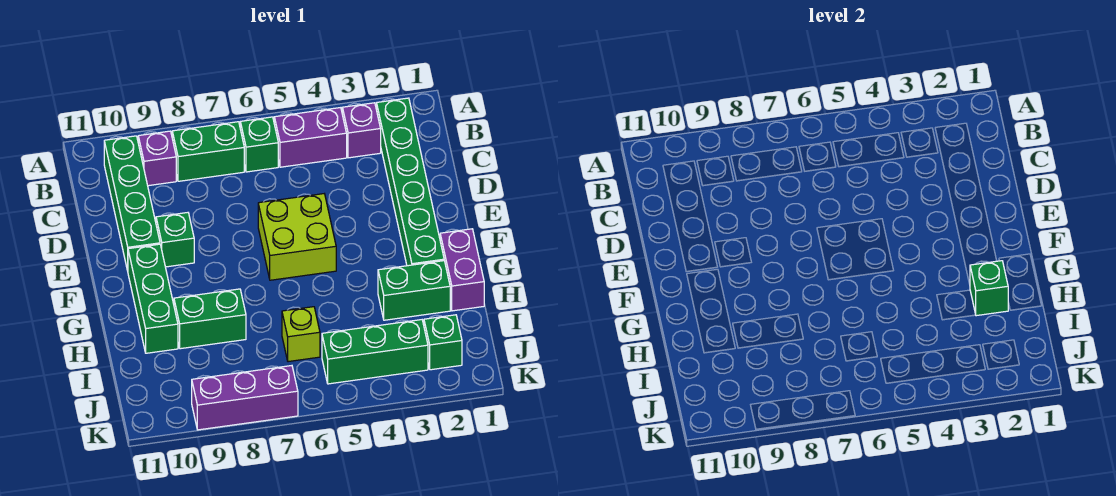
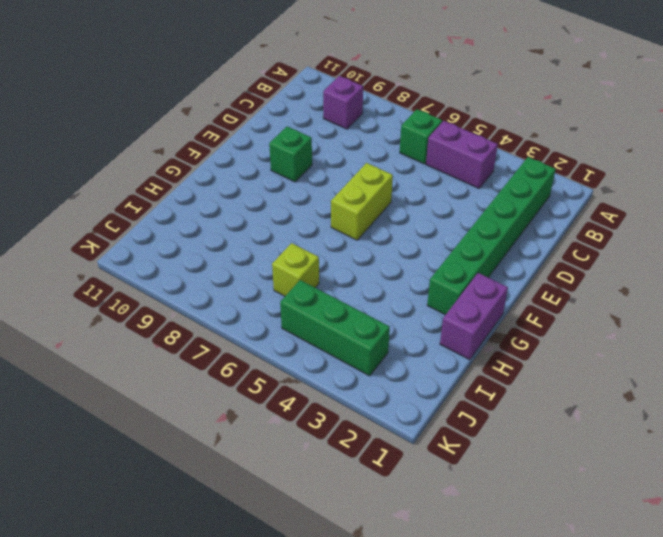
lime brick E6:F6 level 1 -> lime brick E5:F6 level 1
none -> purple brick B3 level 1
none -> green brick B7:B8 level 1
none -> green brick B10:E10 level 1

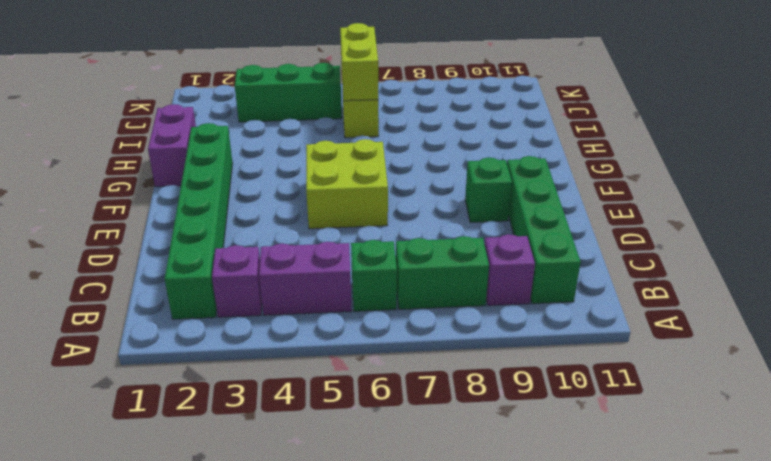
lime brick I6:J6 level 2 -> none
none -> green brick F10:H10 level 1
none -> green brick H2:H3 level 1
none -> green brick H8:H9 level 1

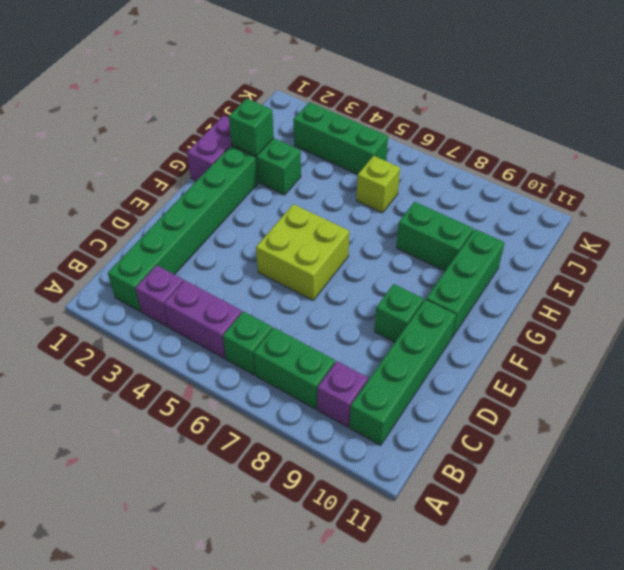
none -> green brick J2 level 1
none -> purple brick K7:K9 level 1

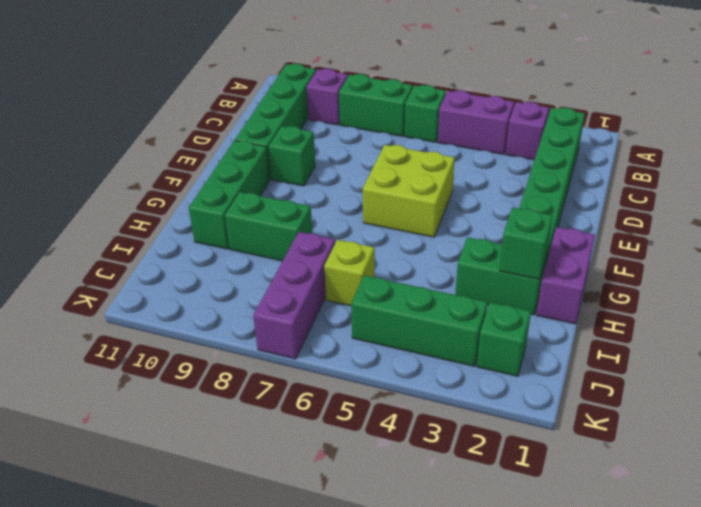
purple brick I7:K7 level 1 -> purple brick K7:K9 level 1

